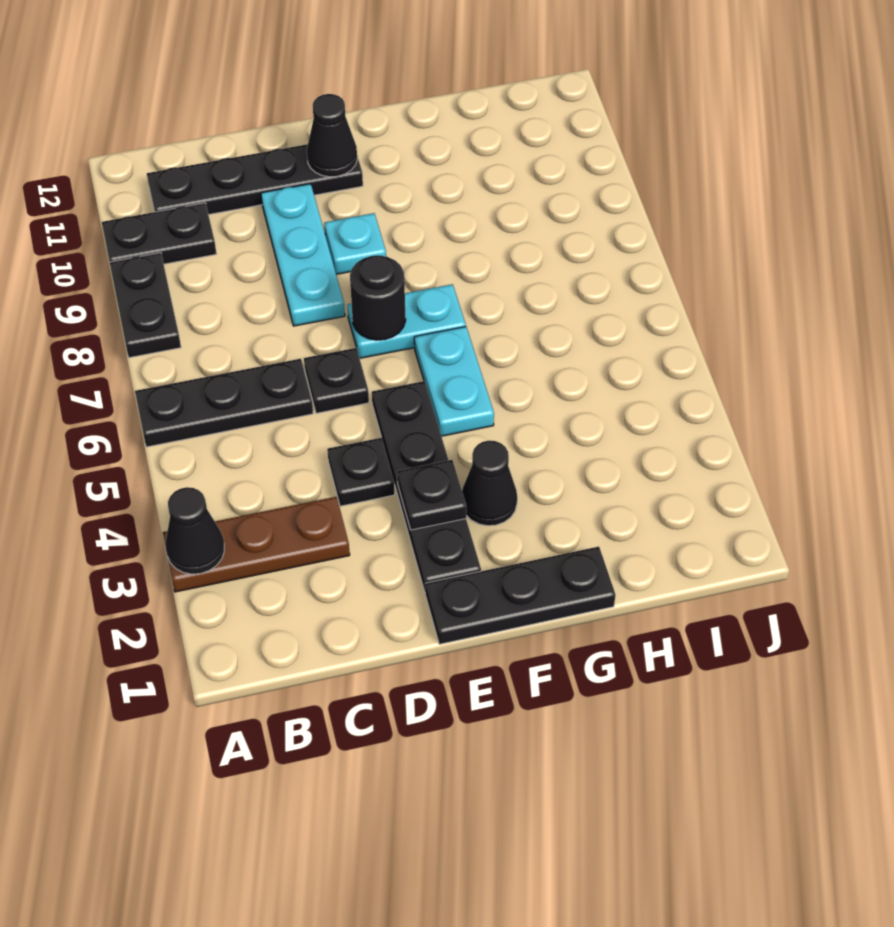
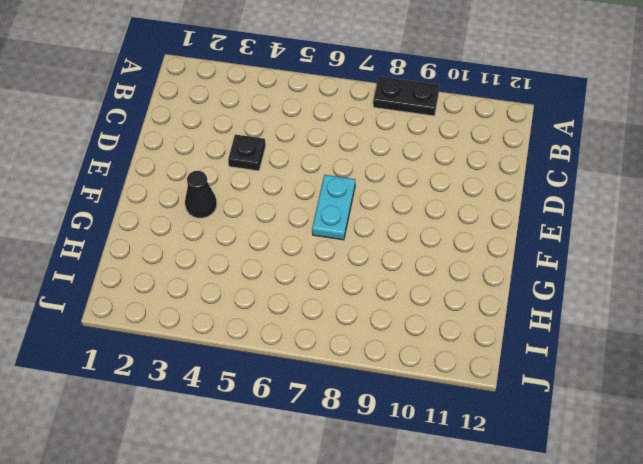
none -> brown plate A3:C3 level 1
none -> black plate A6:C6 level 1
none -> black plate A10:B10 level 1

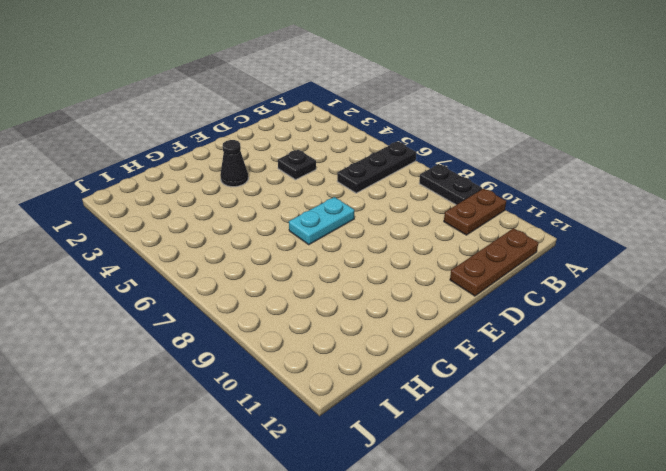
brown plate A10:B10 level 1 -> black plate A10:B10 level 1
brown plate B12:D12 level 1 -> brown plate A3:C3 level 1
none -> black plate B11:E11 level 1
none -> black plate D6 level 1
none -> cyan plate D8:D10 level 1

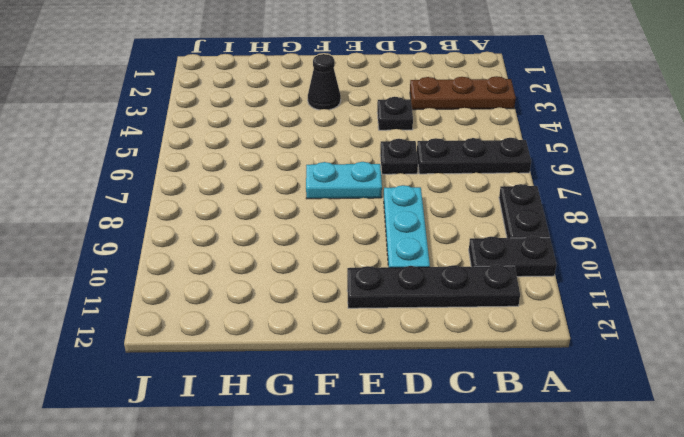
none -> black plate E1:G1 level 1
none -> black plate E2:E5 level 1
none -> cyan plate E9 level 1

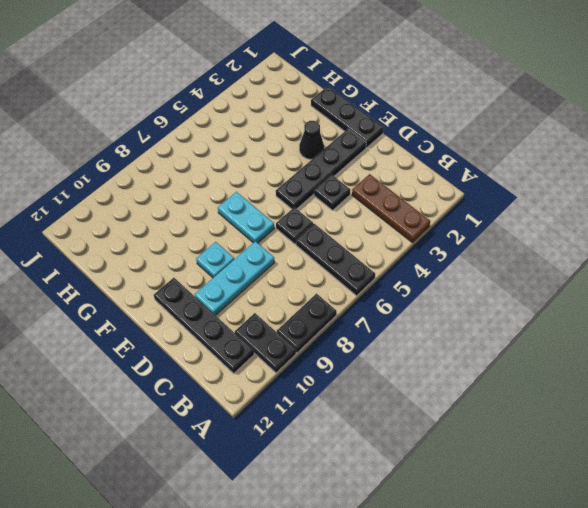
none -> cyan plate F5:F6 level 1
none -> black cone A3 level 2
none -> black plate E3 level 2

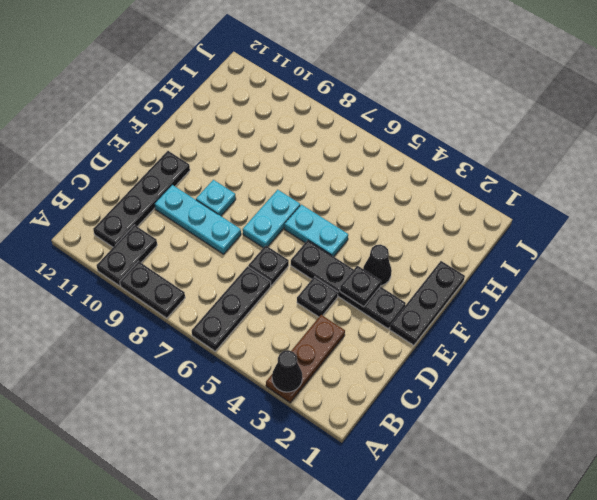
none -> black round brick E7 level 2
none -> black cone E11 level 2

